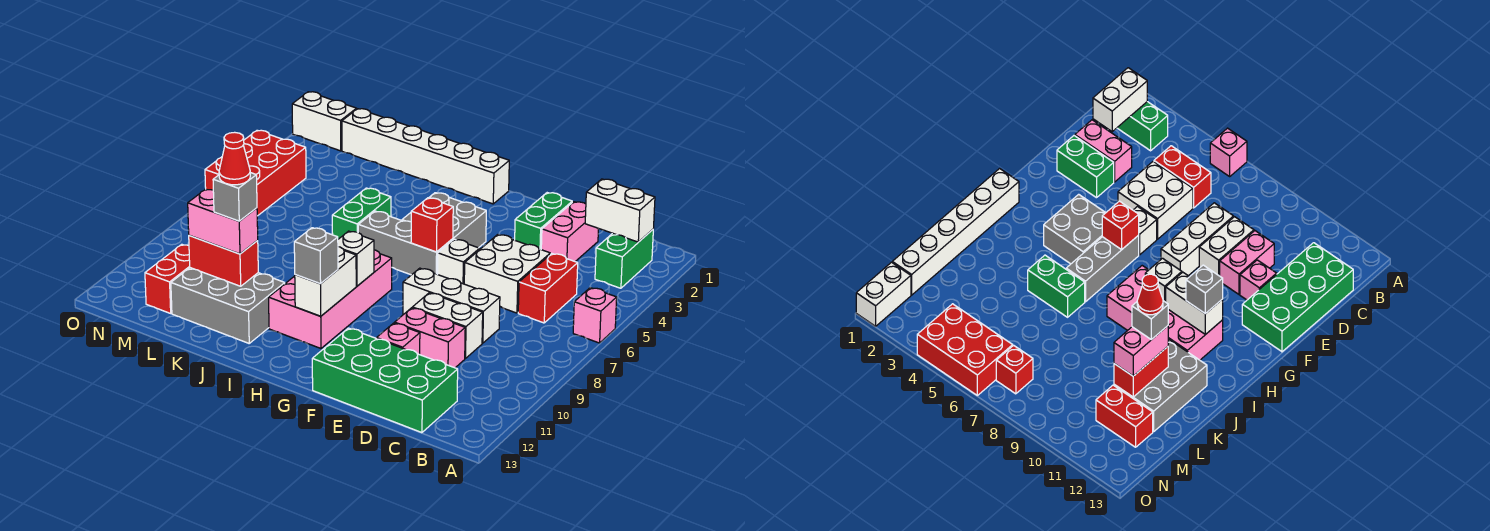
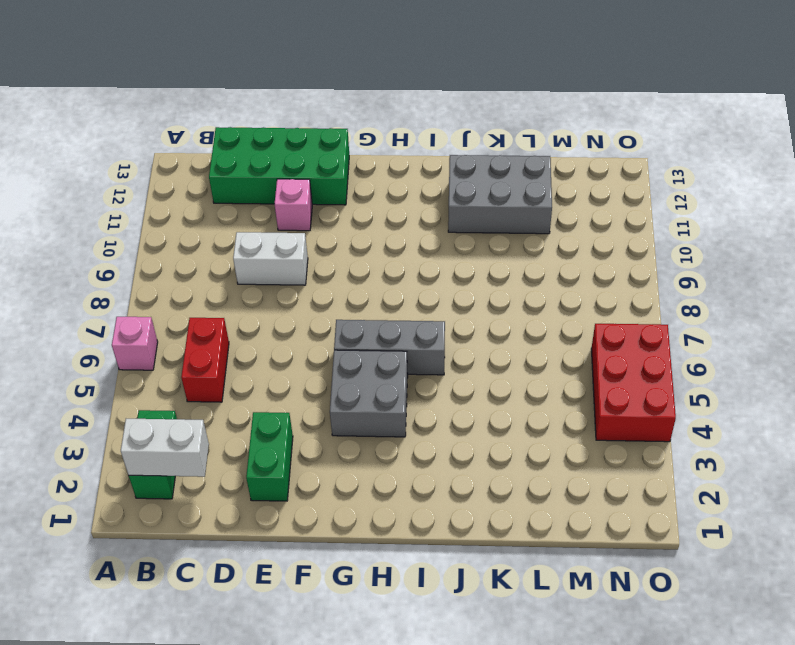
none -> pink brick D2:D3 level 1
none -> white brick D5:E6 level 1
none -> white brick D8:F8 level 1
none -> pink brick D10:E10 level 1

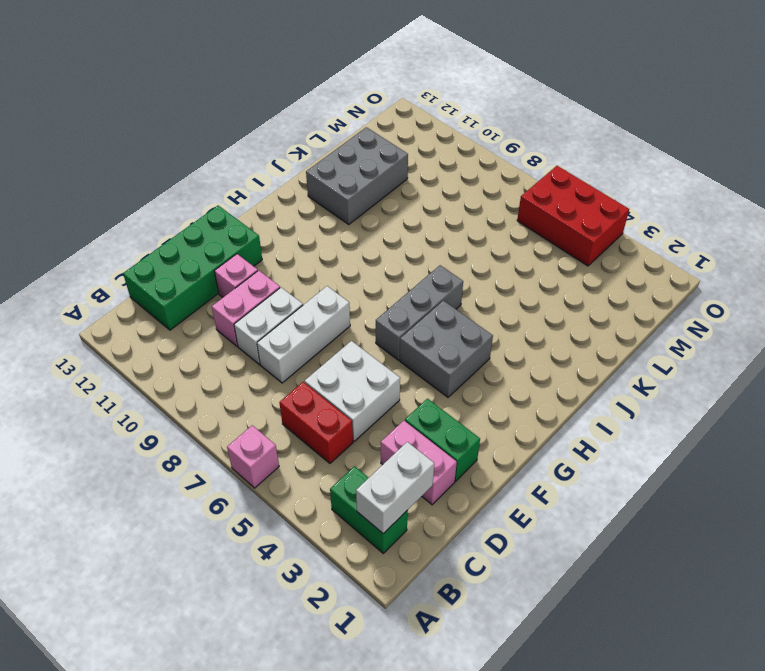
none -> white brick F6 level 1
none -> white brick H1:M1 level 1
none -> pink brick H8:I11 level 1
none -> green brick J5:J6 level 1

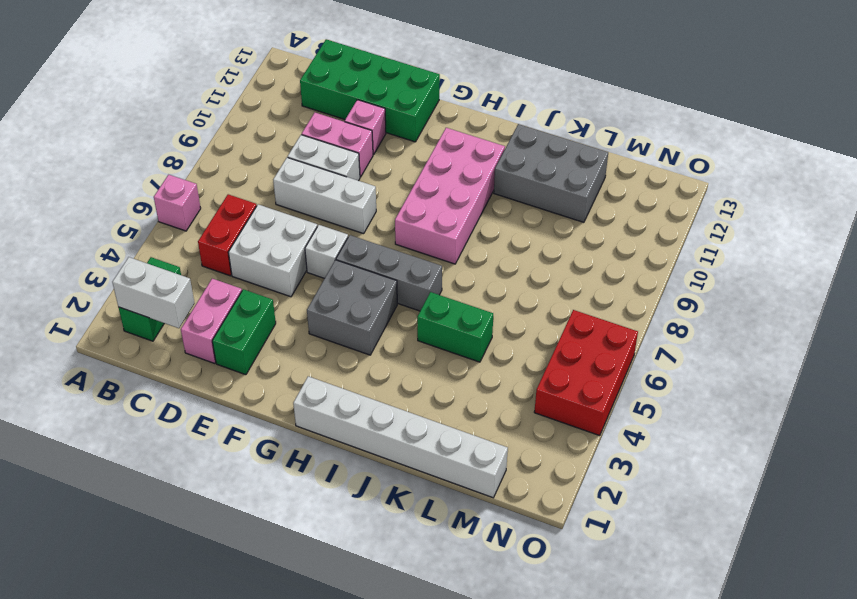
green brick J5:K5 level 1 -> green brick J5:J6 level 1
none -> red brick M11:M12 level 1
none -> white brick N1:O1 level 1
none -> red brick N7 level 1
none -> red brick G6 level 2

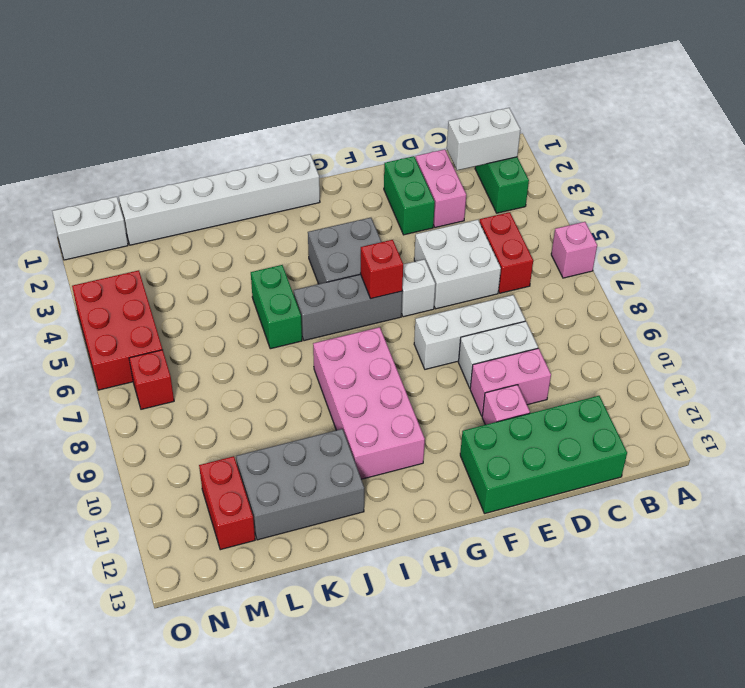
none -> white brick H9 level 2
none -> white brick H10:H11 level 2
none -> red brick K11:L11 level 2
none -> grey brick H11 level 3

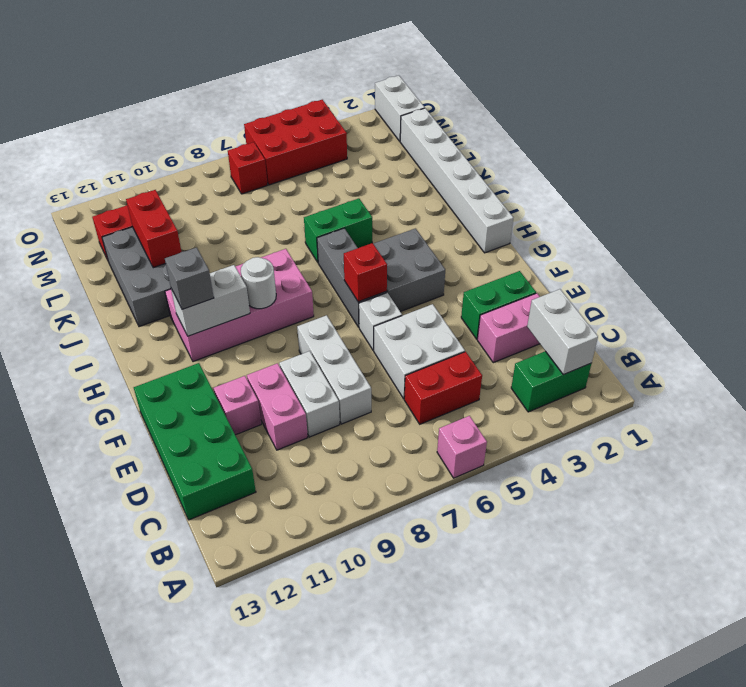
white round brick H9 level 2 -> white brick H9 level 2
none -> pink brick K11:L11 level 3
none -> grey brick K11 level 4
none -> red cone K11 level 5

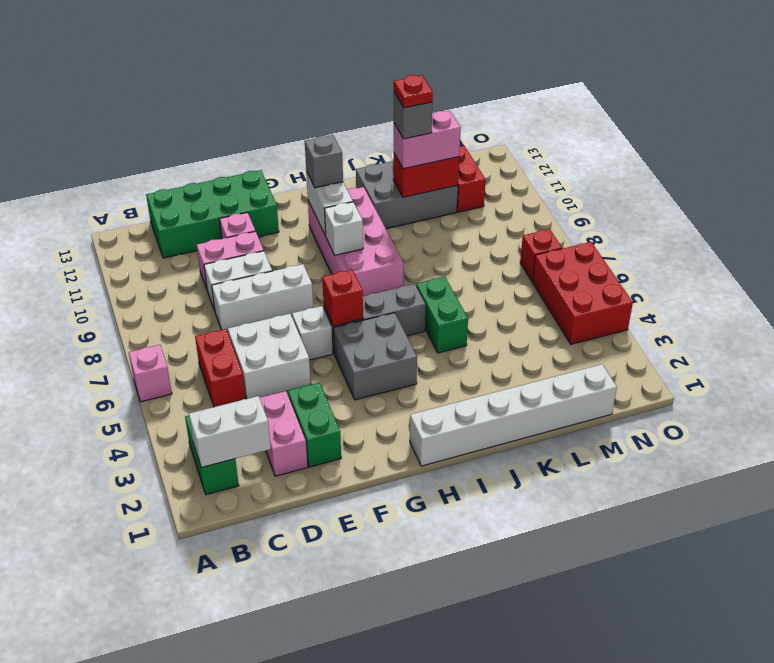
red plate K11 level 5 -> red cone K11 level 5
none -> white brick N1:O1 level 1

